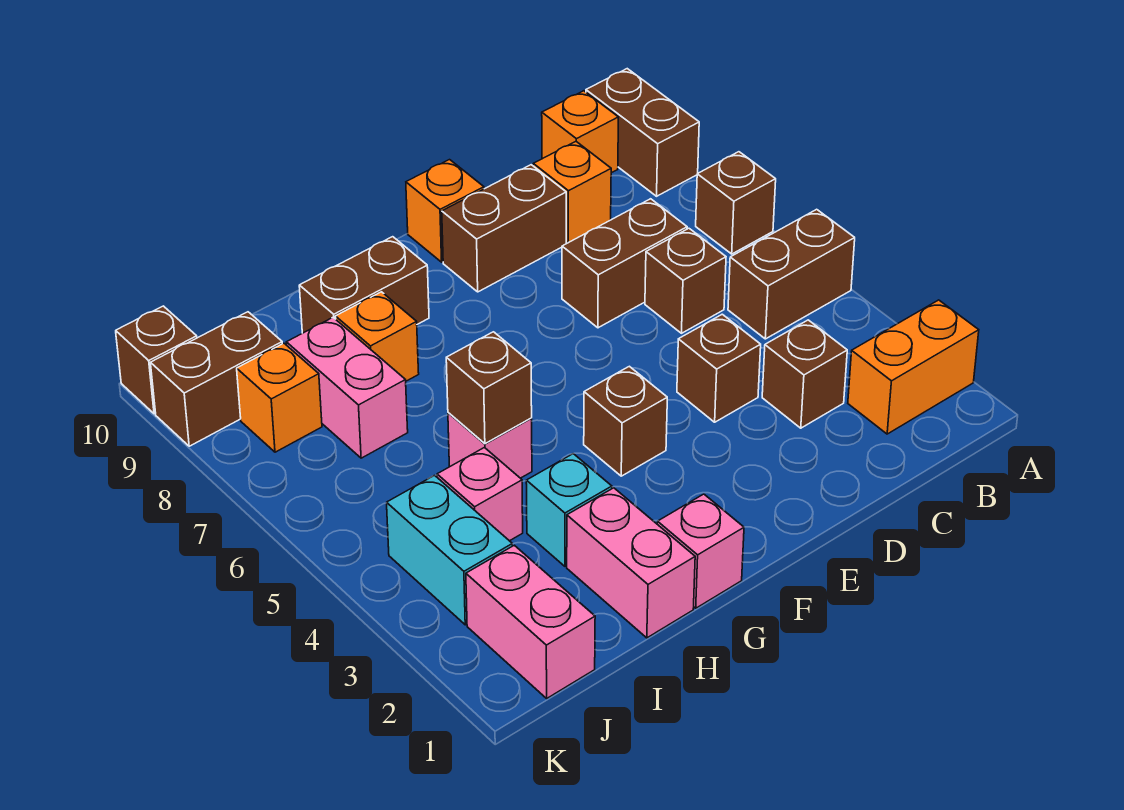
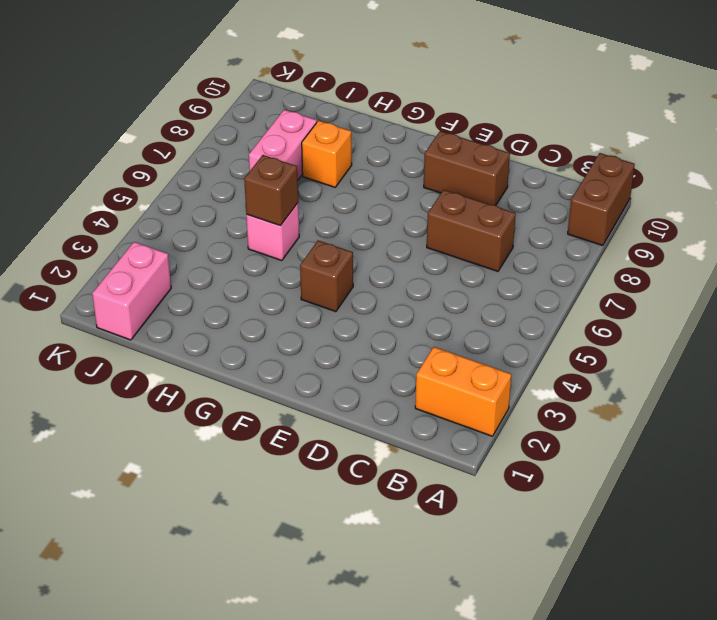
none -> brown brick A5:B5 level 1
none -> brown brick A7 level 1
none -> orange brick B10 level 1

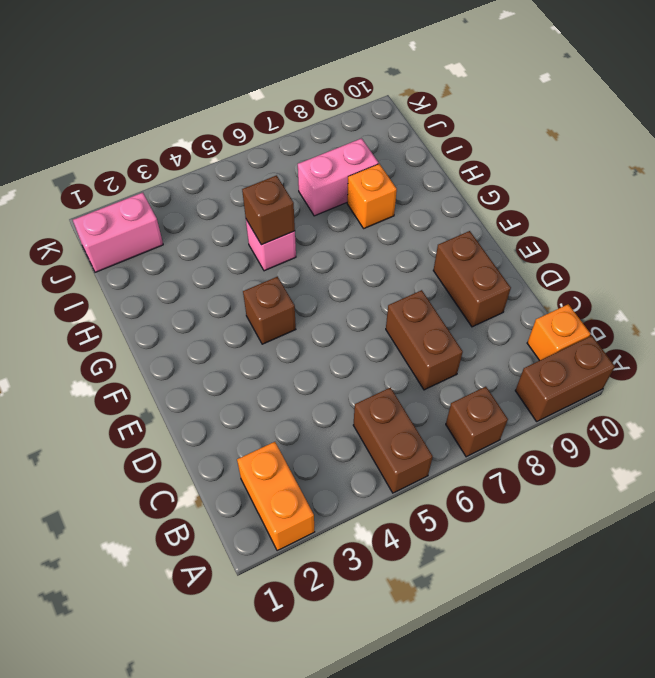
none -> brown brick C3 level 1
none -> brown brick C6 level 1
none -> orange brick C9 level 1

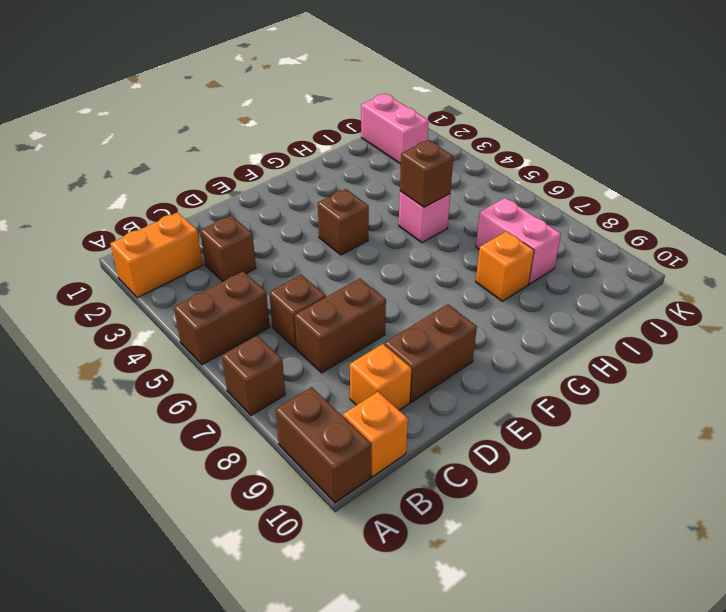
none -> brown brick D4 level 1
none -> orange brick E10 level 1
none -> pink brick G1 level 1

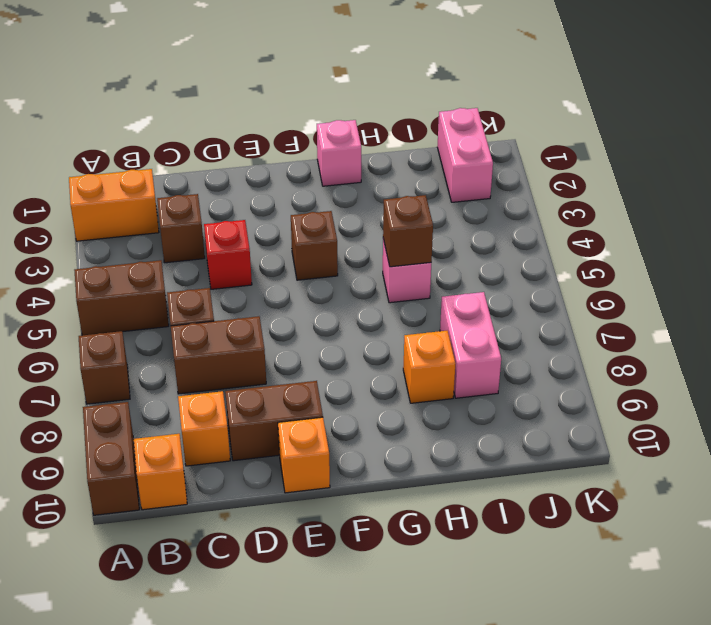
red brick D4 level 1 -> brown brick D4 level 1
none -> brown brick G9:H9 level 1
none -> pink brick H1:H2 level 1
none -> cyan brick H3 level 1

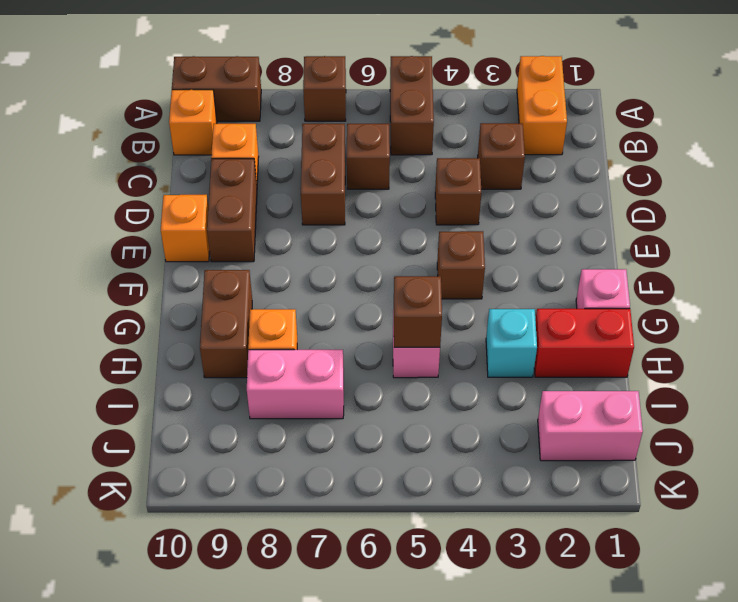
red brick H1:H2 level 1 -> pink brick H1:H2 level 1
none -> pink brick I4 level 1
none -> cyan brick J3:J4 level 1
none -> orange brick J8 level 1

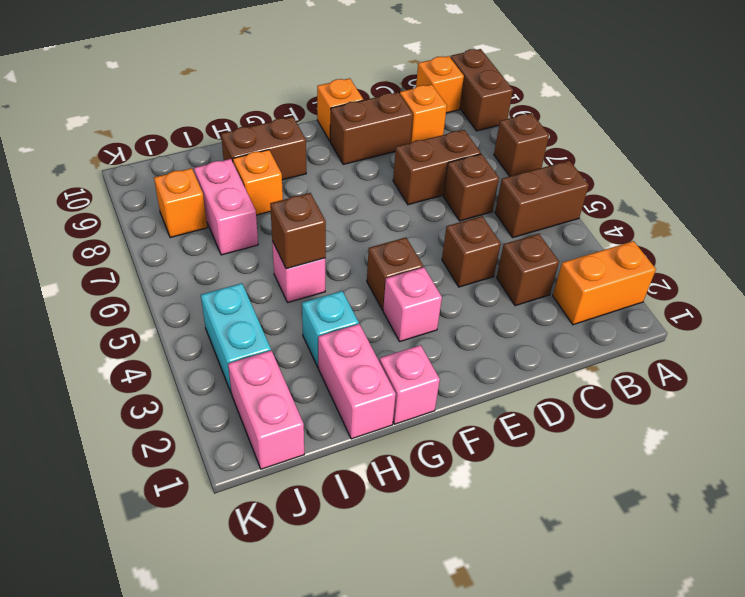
pink brick F3 level 1 -> pink brick I4 level 1
none -> brown brick J9:K9 level 1
none -> brown brick K10 level 1

